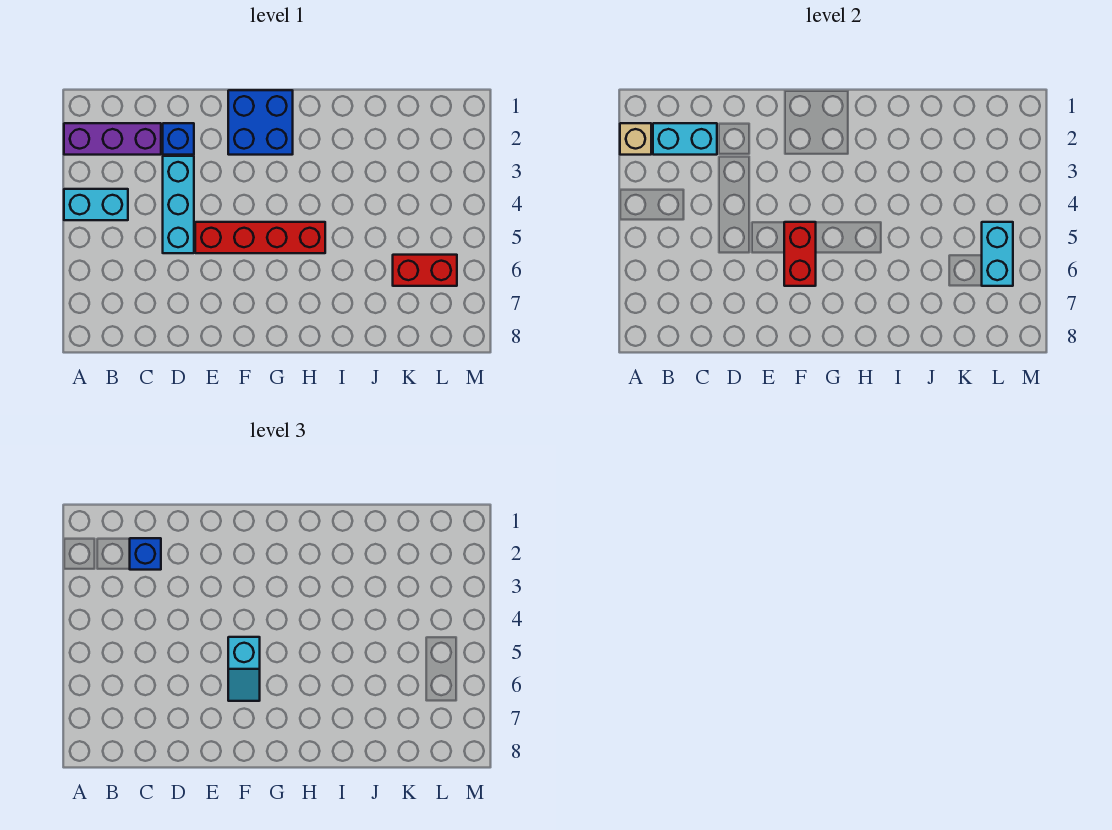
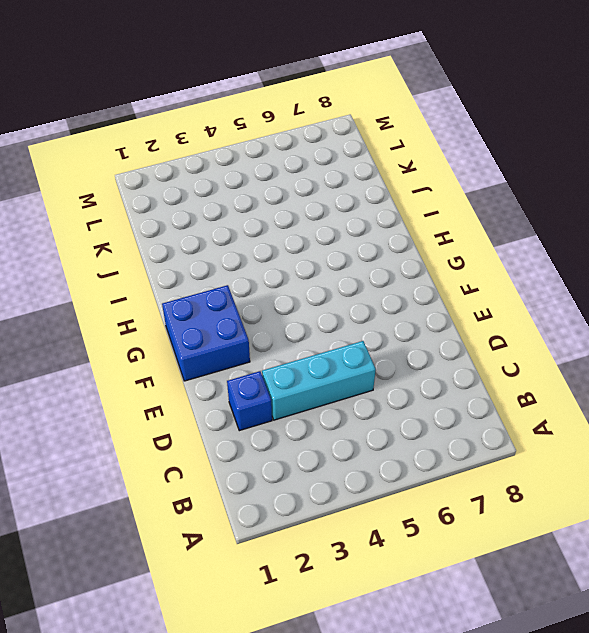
none -> purple brick A2:C2 level 1
none -> cyan brick A4:B4 level 1
none -> red brick E5:H5 level 1

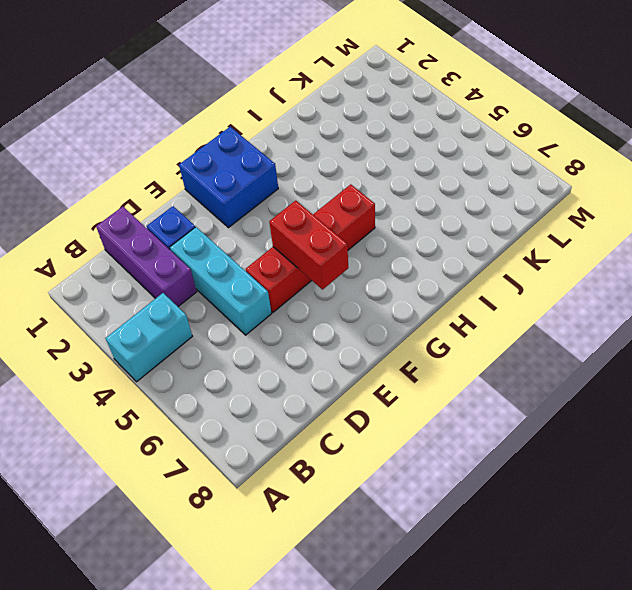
purple brick C1:C3 level 1 -> purple brick A2:C2 level 1
none -> red brick K6:L6 level 1
none -> tan brick A2 level 2
none -> cyan brick B2:C2 level 2

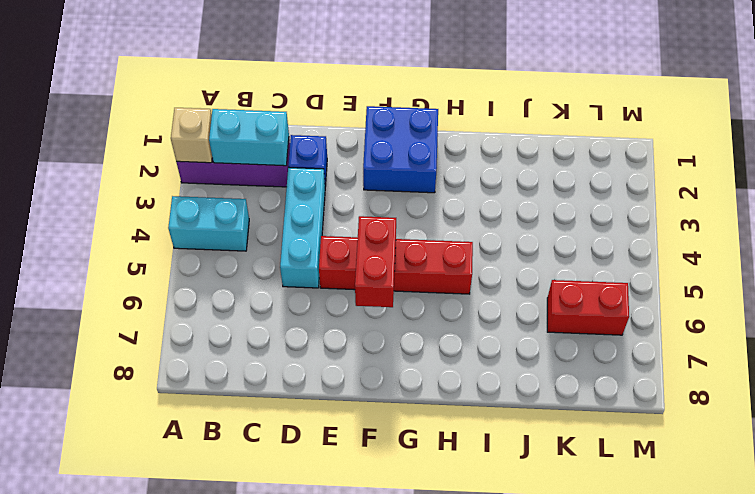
none -> cyan brick L5:L6 level 2
none -> blue brick C2 level 3
none -> cyan slope F5:F6 level 3 top 5

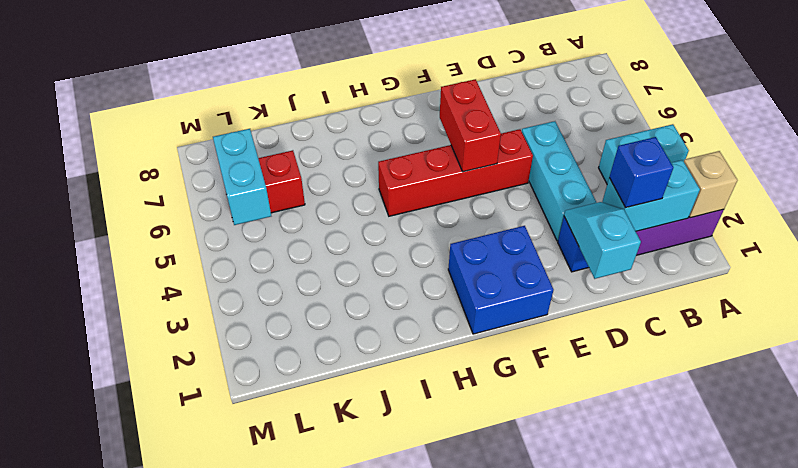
cyan slope D1:D2 level 2 top 1 -> cyan slope F5:F6 level 3 top 5

